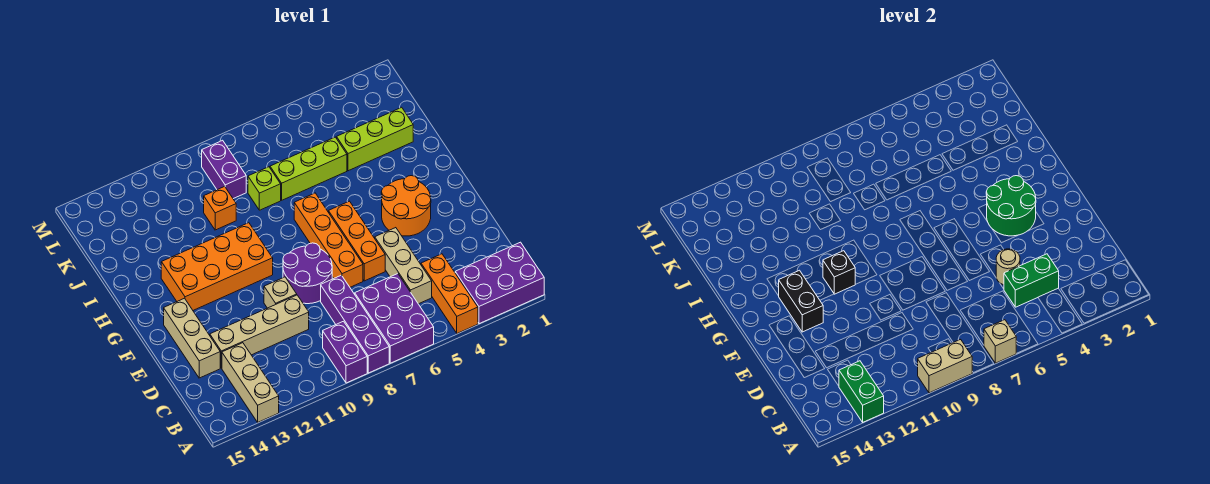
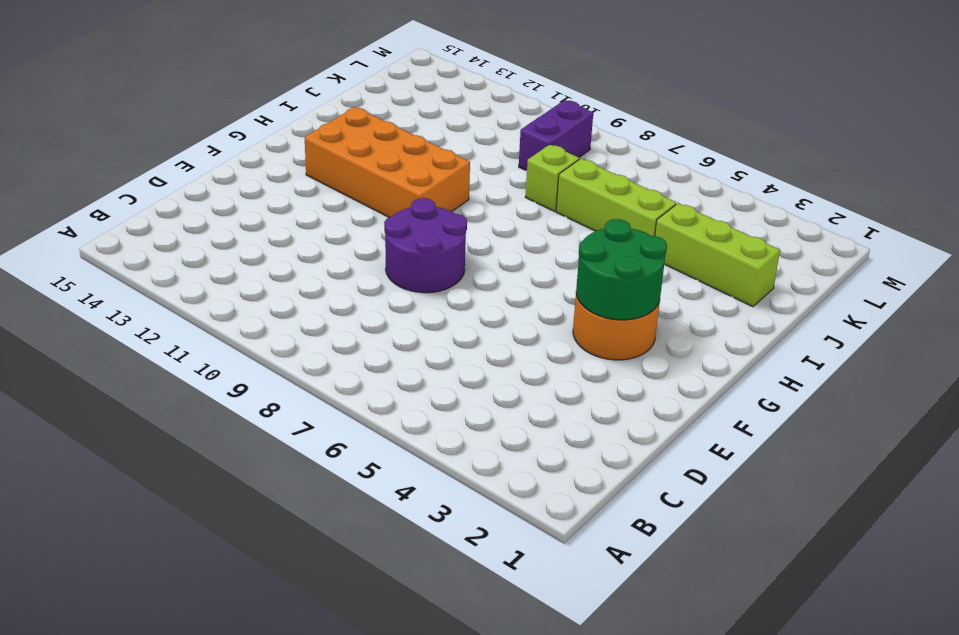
none -> purple brick A1:B3 level 1
none -> orange brick A4:C4 level 1
none -> purple brick A6:C7 level 1

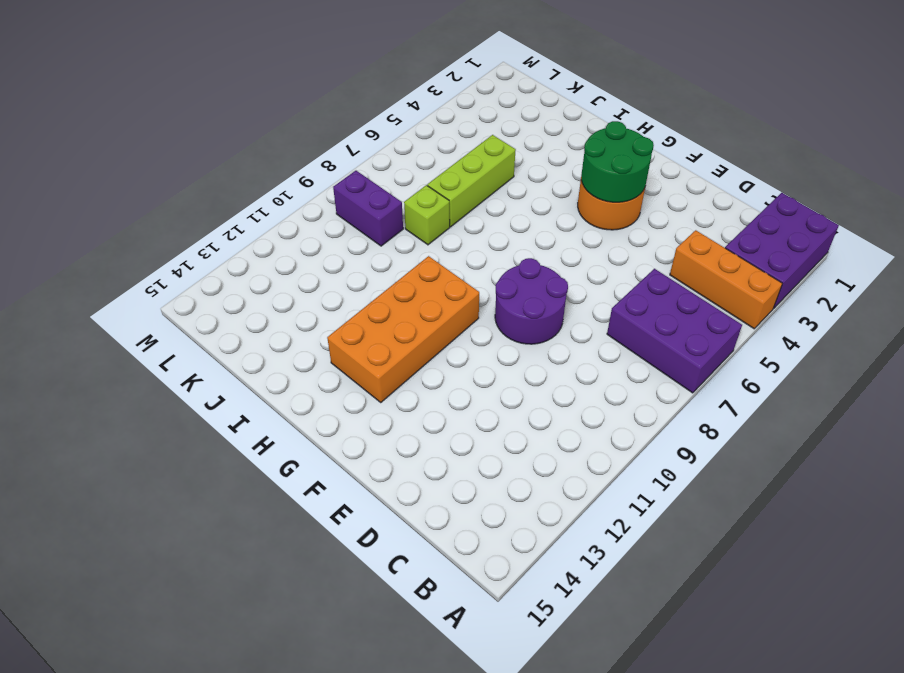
none -> purple brick A8:D8 level 1
none -> purple brick A9:B9 level 1
none -> tan brick A13:C13 level 1

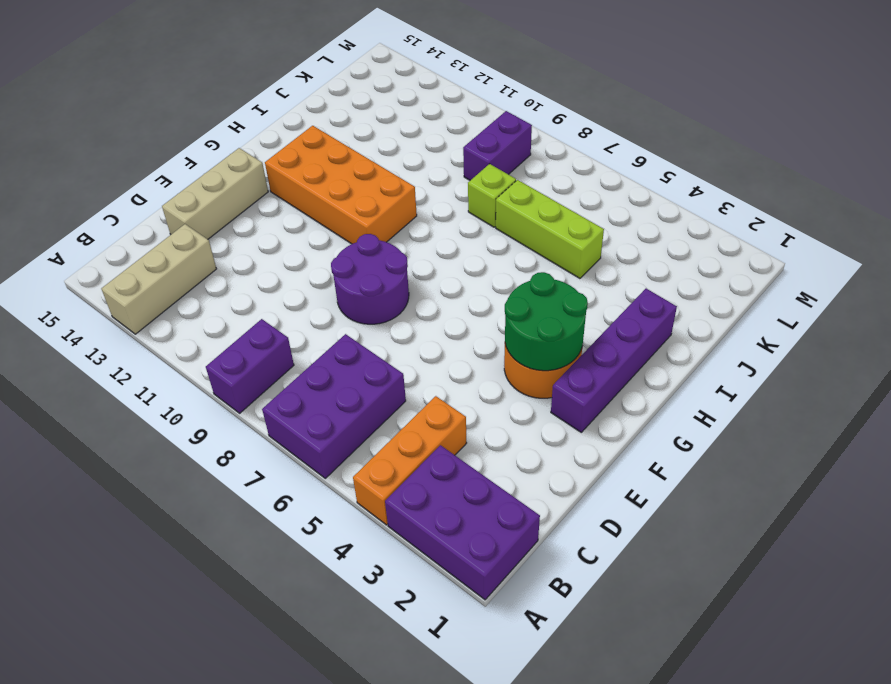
purple brick F2:I2 level 1 -> purple brick A8:D8 level 1
none -> tan brick C5:E5 level 1
none -> tan brick D10:D13 level 1
none -> orange brick E6:G6 level 1

